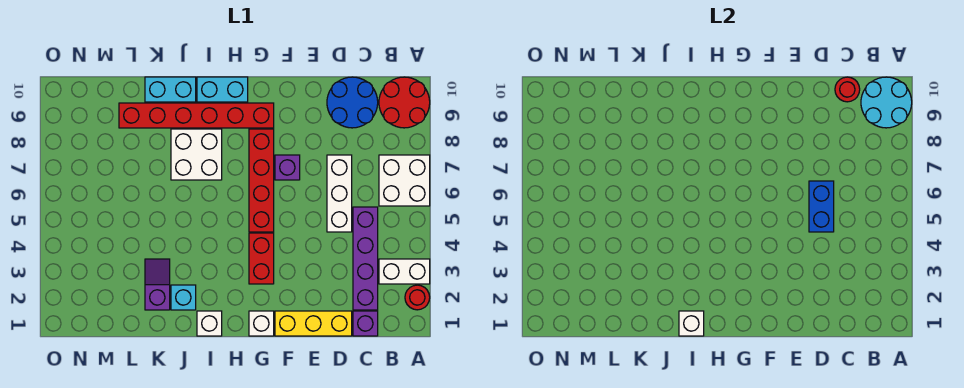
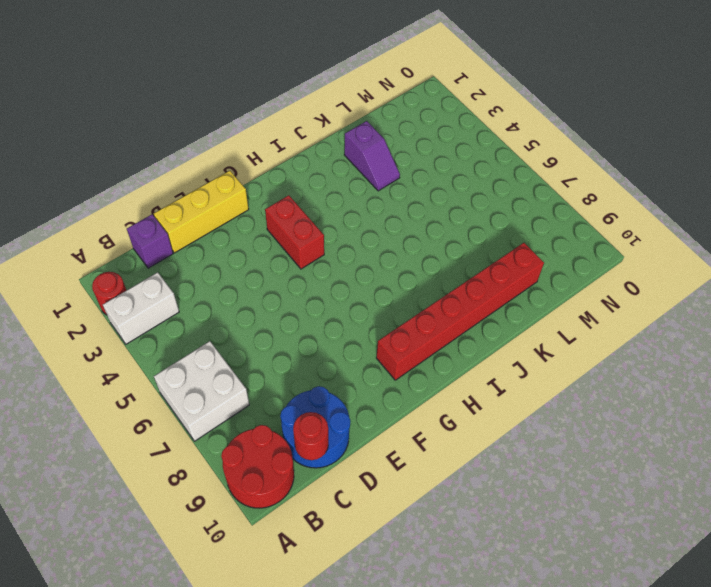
none -> purple brick C2:C5 level 1
none -> white brick D5:D7 level 1
none -> purple brick F7 level 1

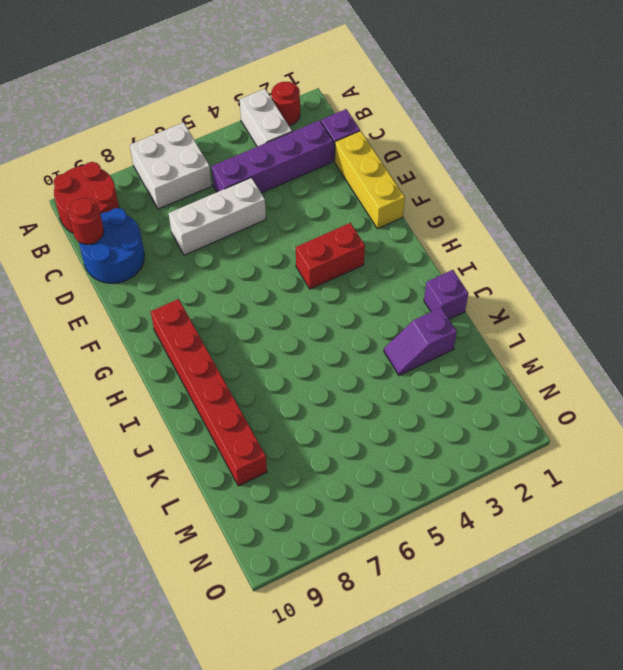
purple brick J1 level 1 -> purple brick F7 level 1
none -> white brick G1 level 1
none -> red brick G5:G8 level 1
none -> cyan brick H10:I10 level 1

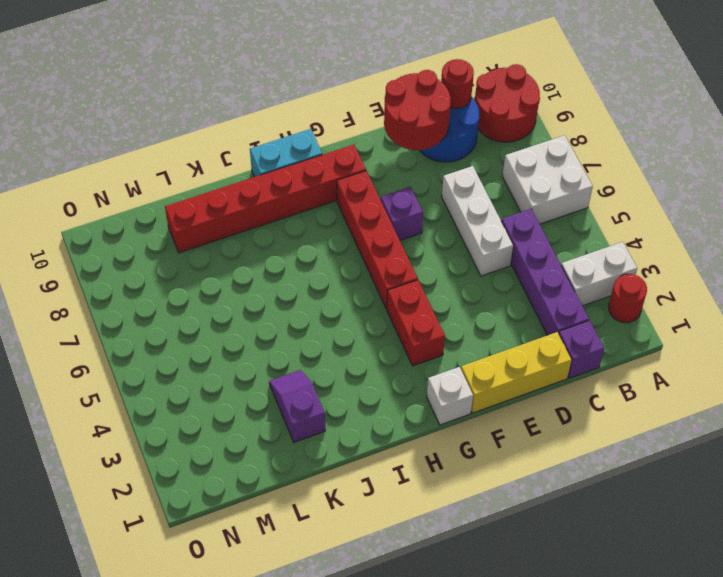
red round brick D9:E10 level 2 -> none
none -> white brick I1 level 1
none -> white brick I7:J8 level 1
none -> cyan brick J2 level 1

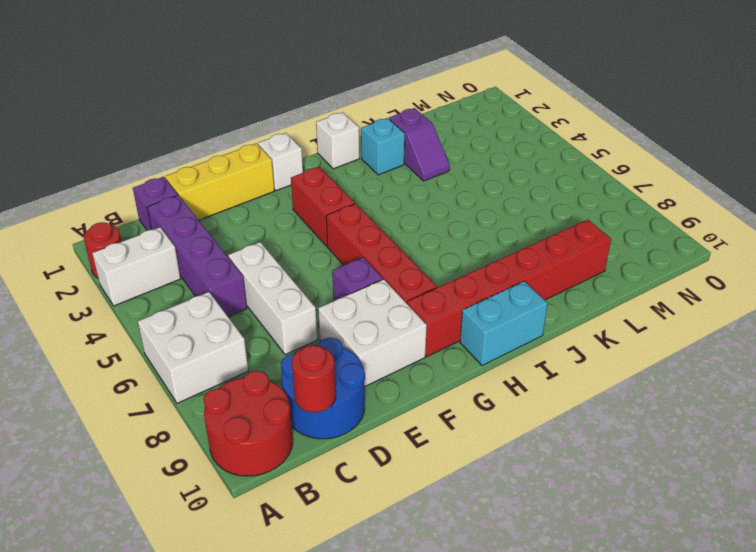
white brick E8:F9 level 1 -> white brick I7:J8 level 1
none -> cyan brick J10:K10 level 1
none -> cyan round brick A9:B10 level 2
none -> blue brick D5:D6 level 2

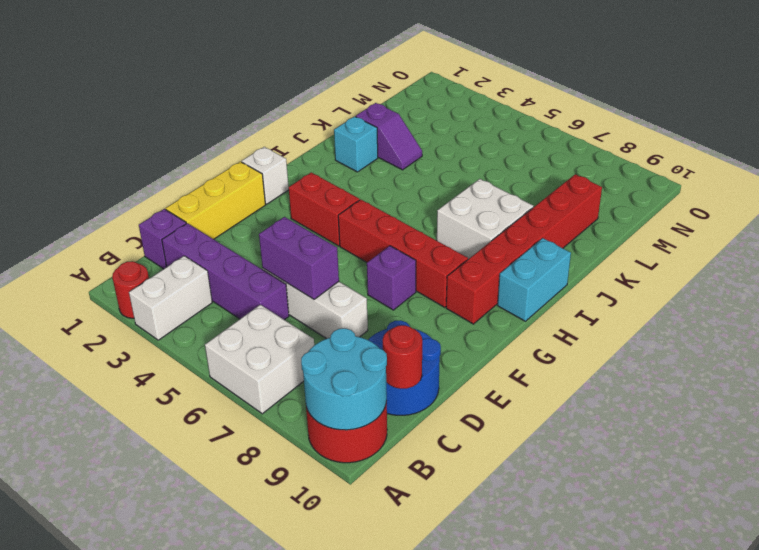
purple brick D5:D6 level 2 -> blue brick D5:D6 level 2
none -> white brick I1 level 1
none -> cyan brick J10:K10 level 1
none -> white brick I1 level 2

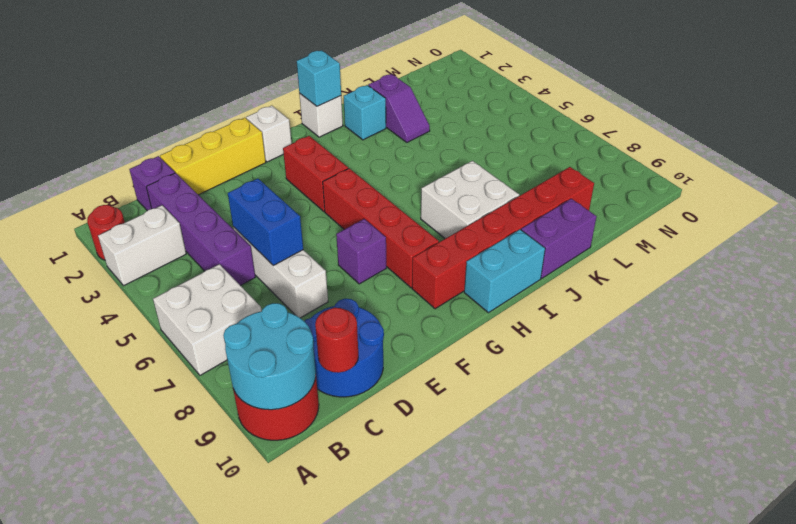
cyan brick I1 level 2 -> white brick I1 level 2
purple brick J10:K10 level 1 -> cyan brick J10:K10 level 1

